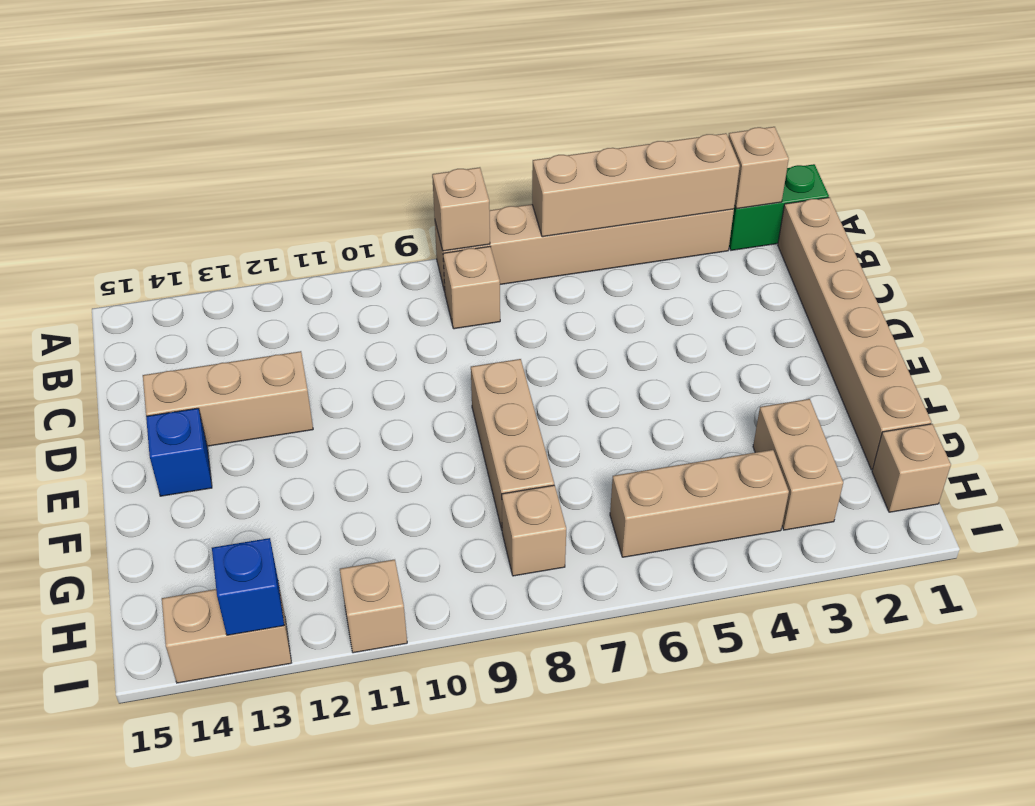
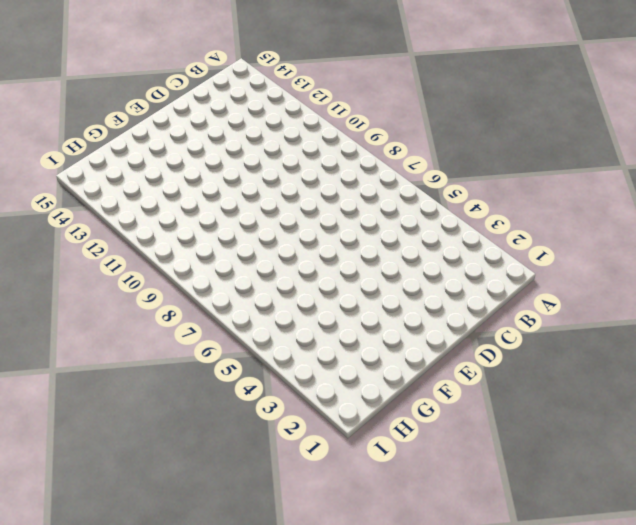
none -> green brick A1:A2 level 1
none -> tan brick A3:A8 level 1
none -> tan brick B1:G1 level 1

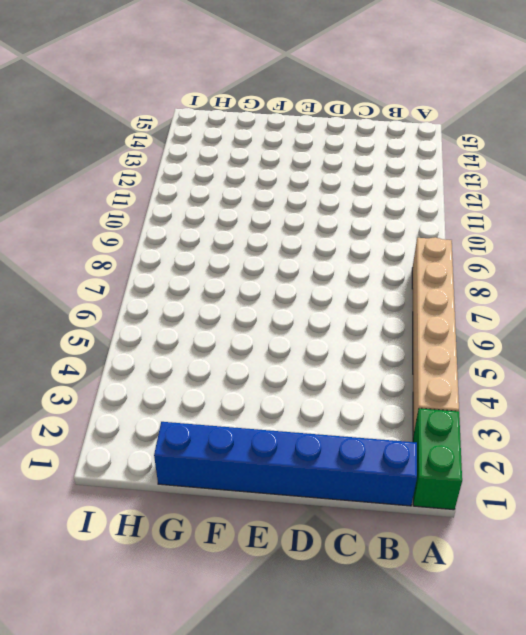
blue brick B1:G1 level 1 -> tan brick B1:G1 level 1
none -> tan brick B8 level 1
none -> tan brick D12:D14 level 1
none -> tan brick E8:G8 level 1

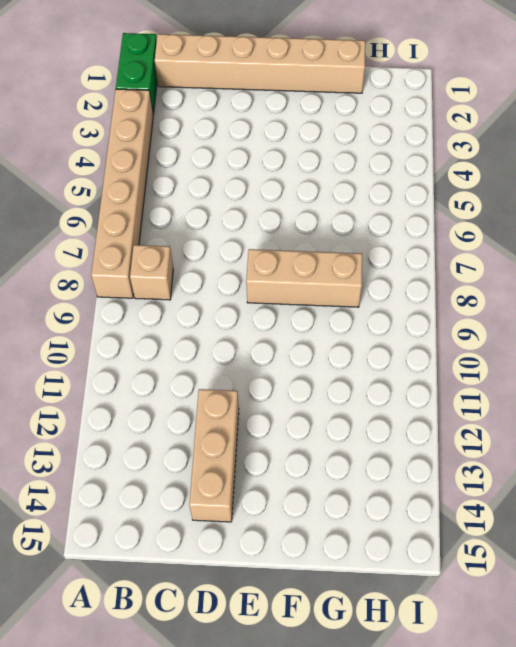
none -> blue brick E14 level 1
none -> tan brick G3:H3 level 1
none -> tan brick H1 level 1

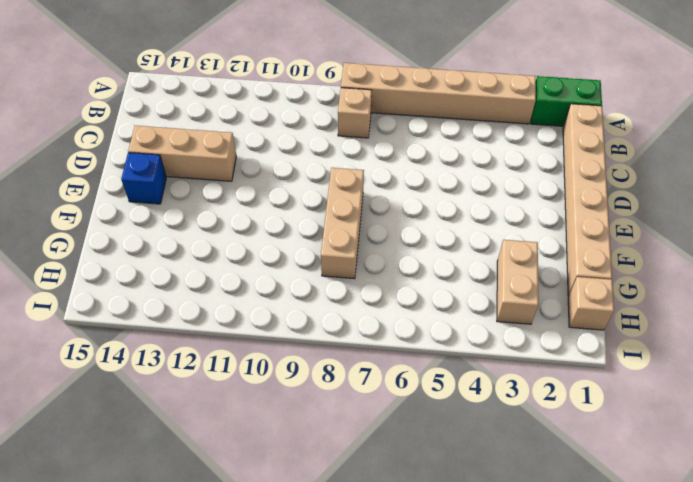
none -> tan brick H4:H6 level 1
none -> tan brick H8 level 1
none -> tan brick I11 level 1

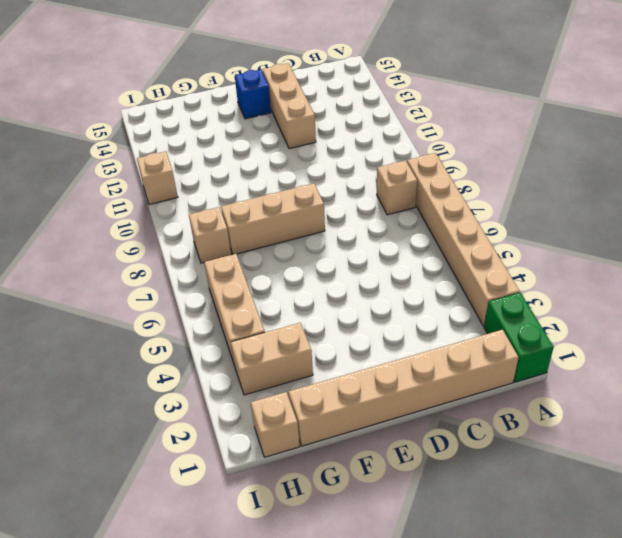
none -> tan brick I13:I14 level 1
none -> tan brick A2 level 2
none -> tan brick A3:A6 level 2

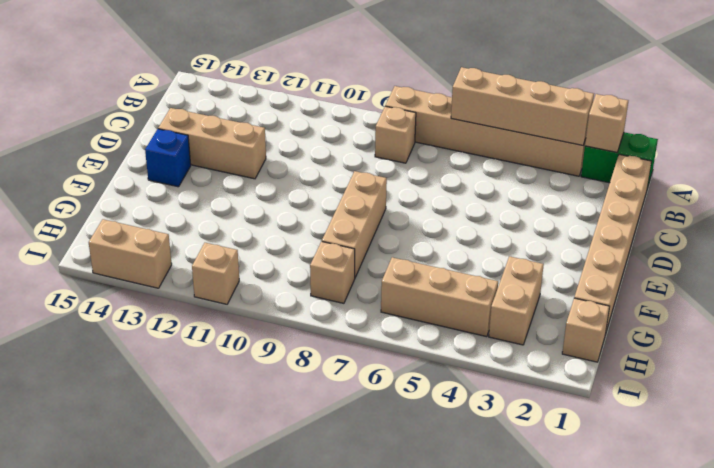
none -> tan brick A8 level 2
none -> blue brick I13 level 2

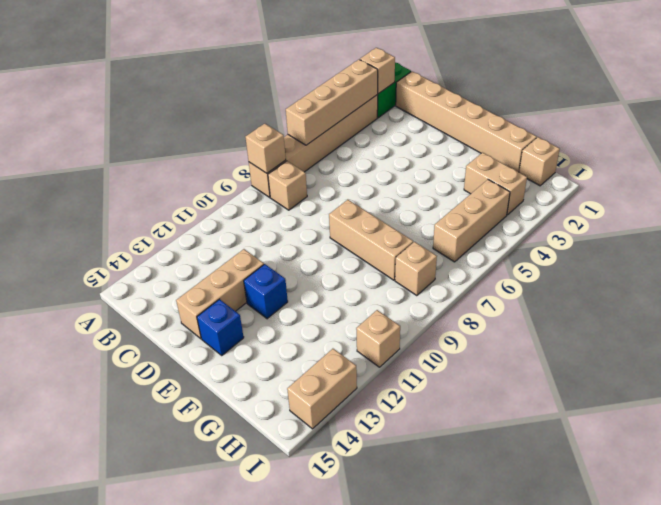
blue brick E12 level 1 -> blue brick I13 level 2

